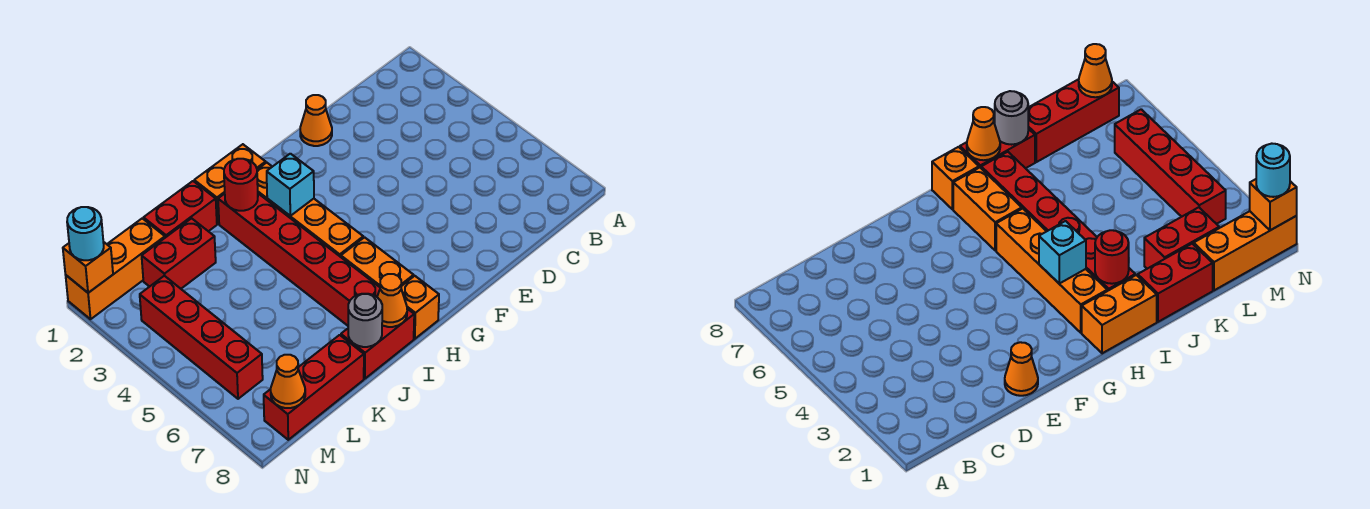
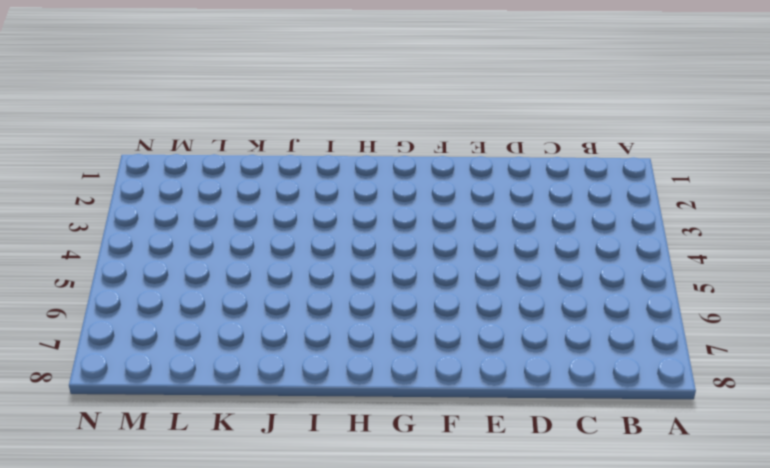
none -> orange cone E1 level 1
none -> orange brick H1:I1 level 1
none -> orange brick H2:H5 level 1

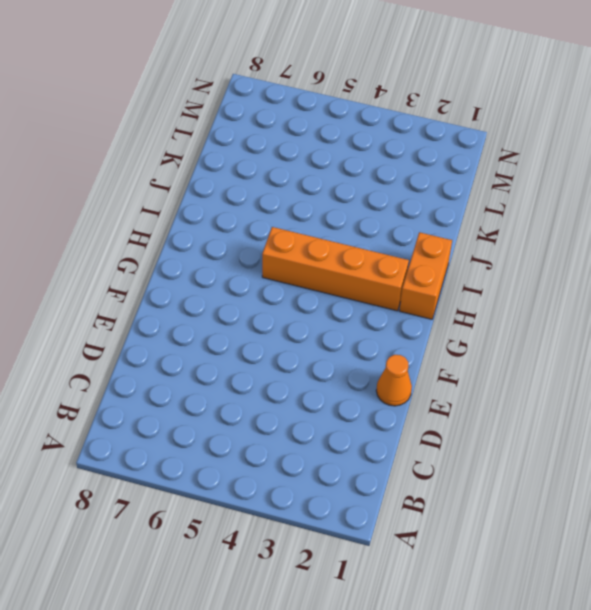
none -> orange brick H6:H7 level 1
none -> orange brick H8 level 1
none -> red brick I2:I7 level 1

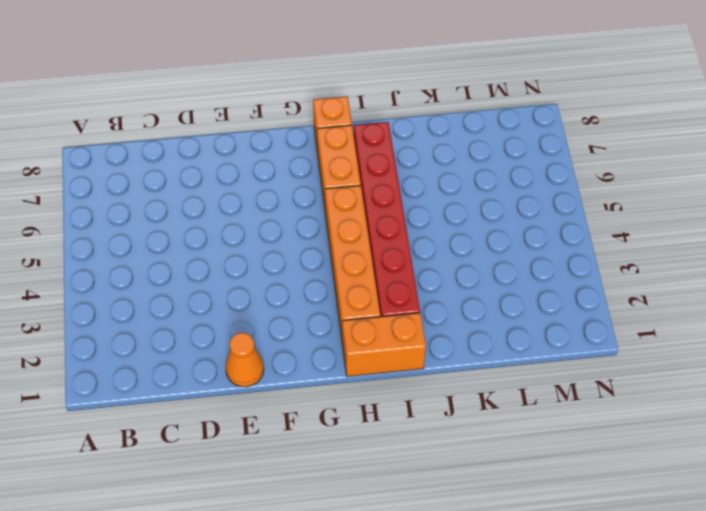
none -> red brick I8:J8 level 1
none -> red brick J1:K1 level 1
none -> red brick K2:L2 level 1

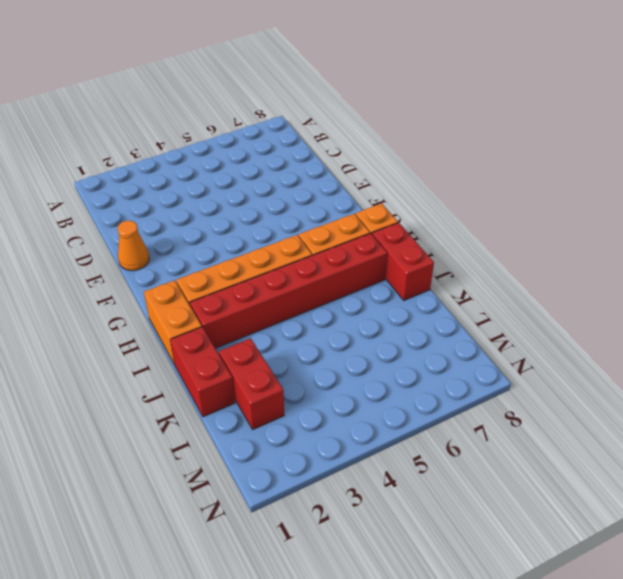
none -> red brick K8:M8 level 1
none -> orange brick L1:N1 level 1
none -> red brick M3:M6 level 1

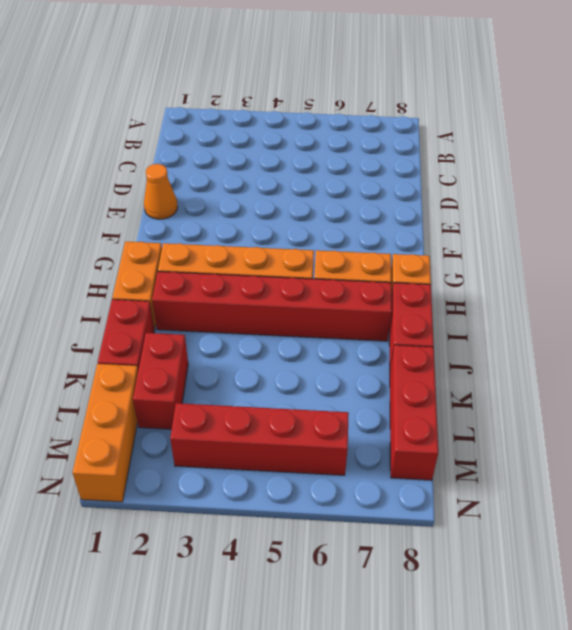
none -> cyan brick H3 level 2
none -> red round brick I2 level 2
none -> orange cone I8 level 2

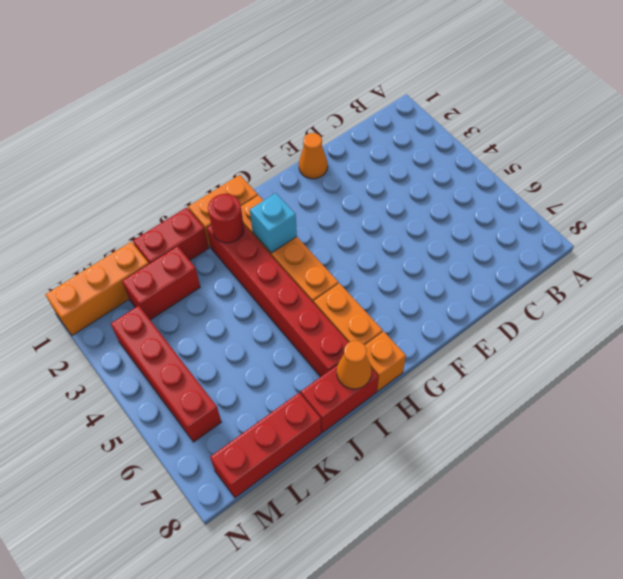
none -> grey round brick J8 level 2
none -> orange cone M8 level 2
none -> orange brick N1 level 2

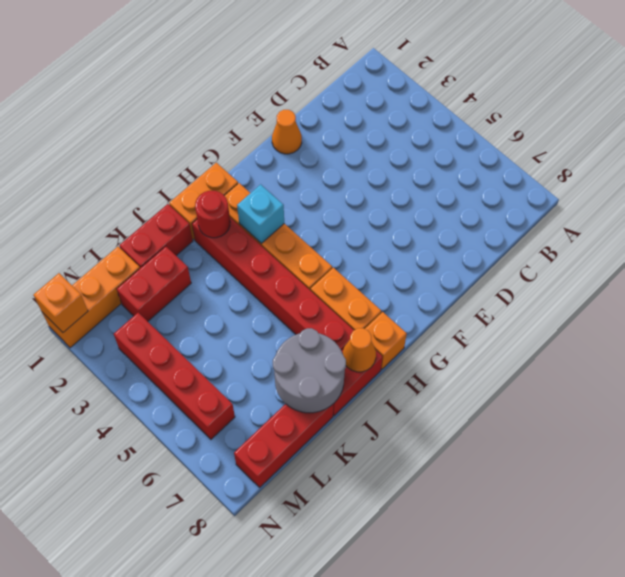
grey round brick J7:K8 level 2 -> grey round brick J8 level 2
none -> orange cone M8 level 2
none -> cyan round brick N1 level 3

